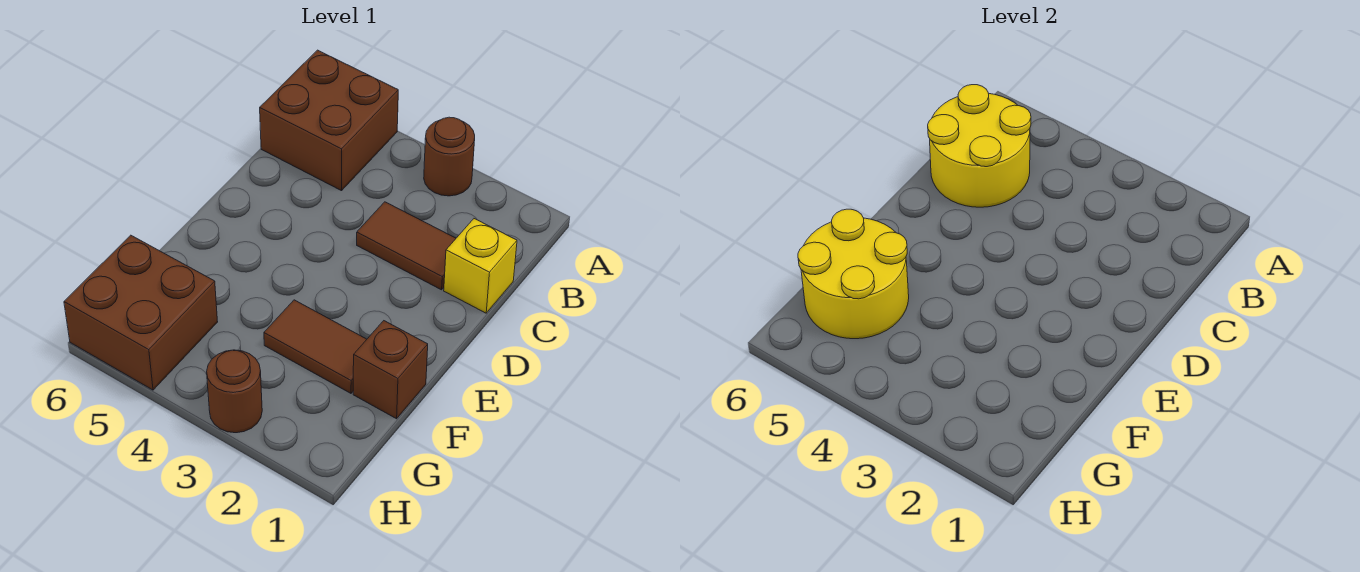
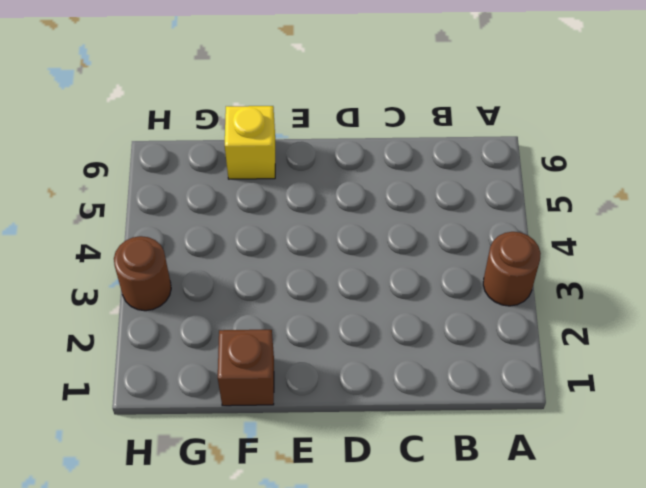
yellow brick F6 level 1 -> yellow brick C1 level 1
none -> brown brick A5:B6 level 1
none -> brown tile C2:C3 level 1

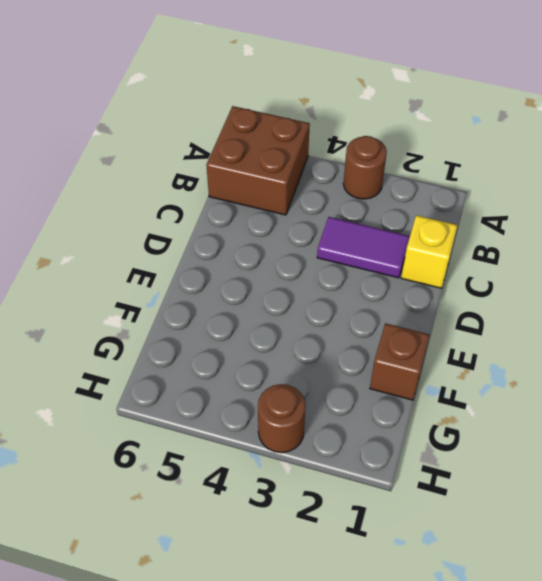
purple tile C2:C3 level 1 -> brown tile C2:C3 level 1
none -> brown tile F2:F3 level 1
none -> brown brick G5:H6 level 1

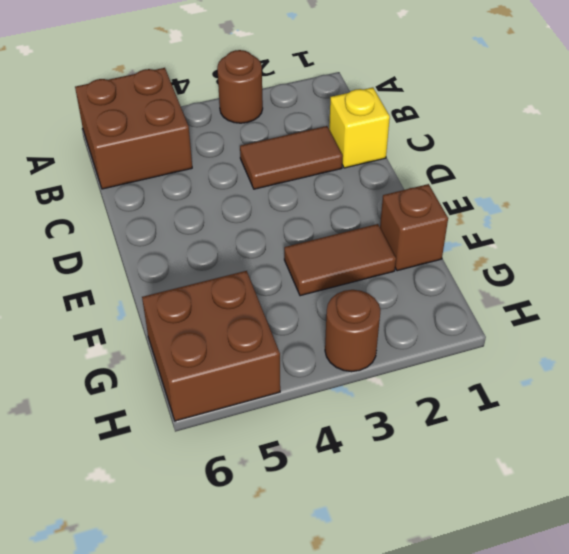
none -> yellow round brick B5:C6 level 2
none -> yellow round brick F5:G6 level 2

